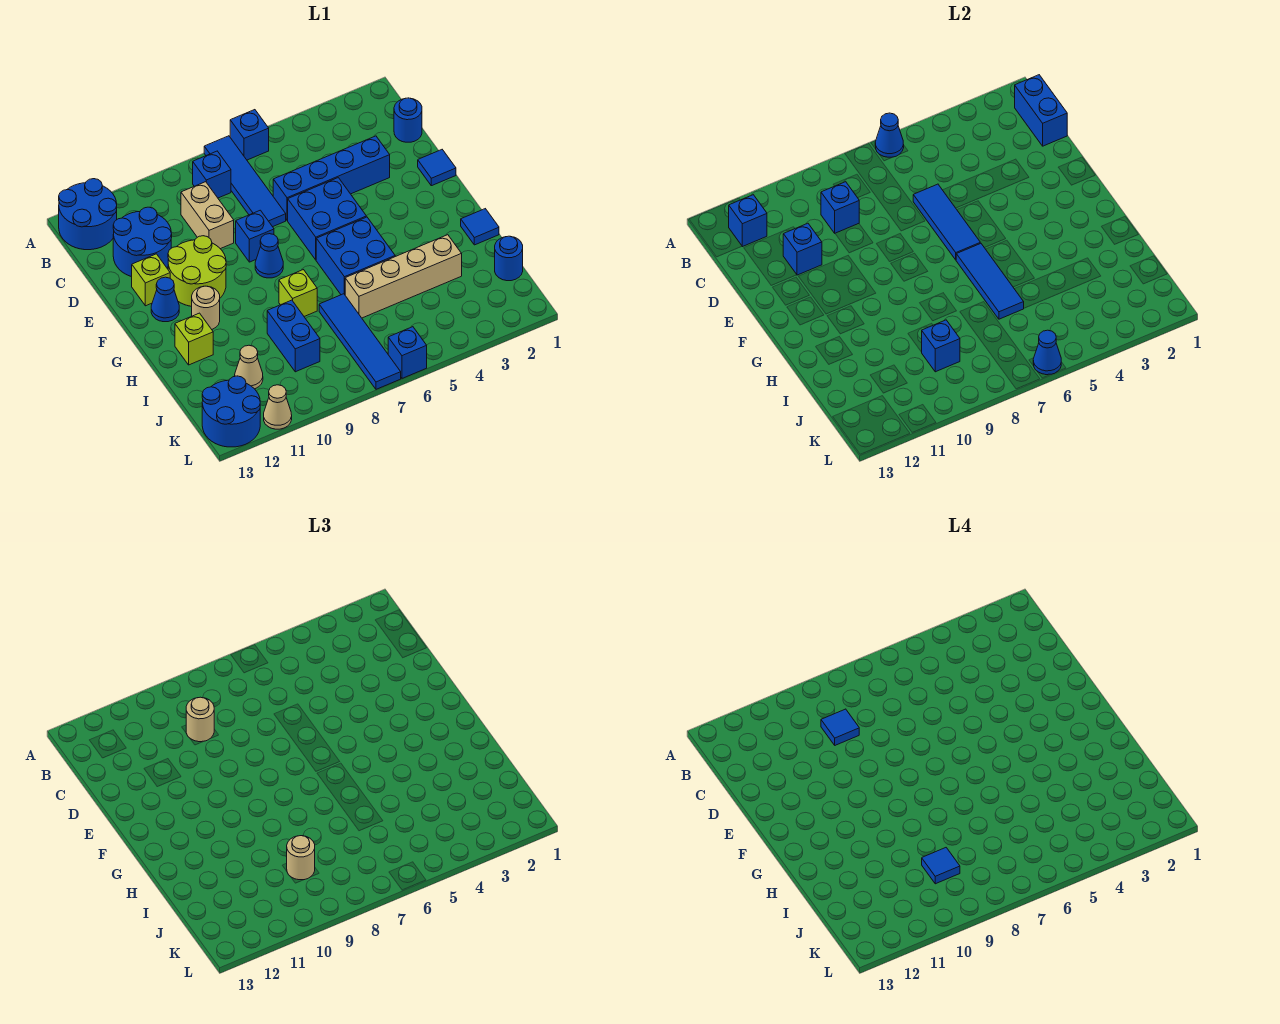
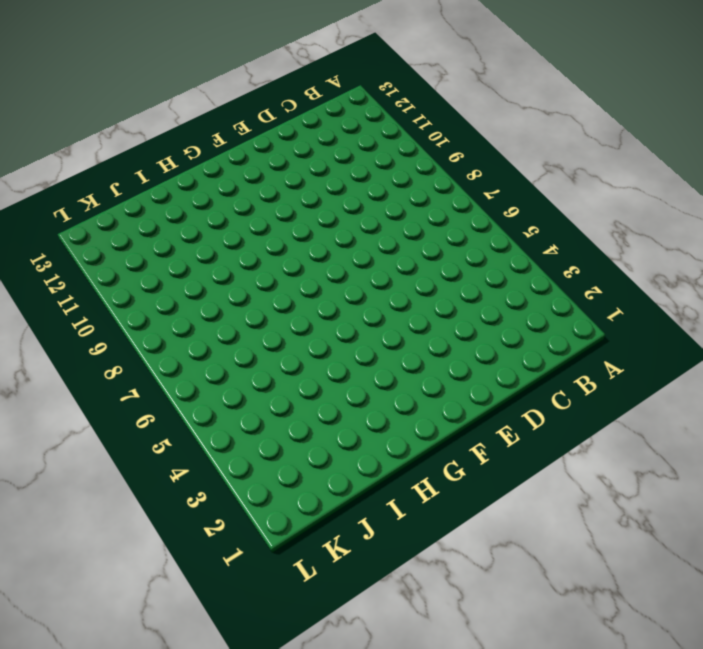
none -> blue brick A6 level 1
none -> blue tile A7:D7 level 1
none -> blue round brick A12:B13 level 1
none -> blue brick B8 level 1

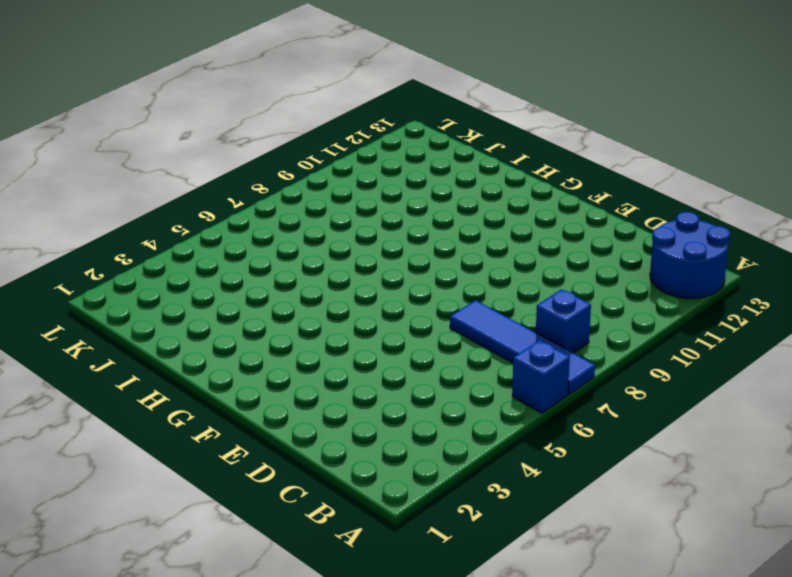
none -> blue round brick C1 level 1
none -> tan brick C9:D9 level 1
none -> blue round brick C11:D12 level 1
none -> blue brick D3:D6 level 1

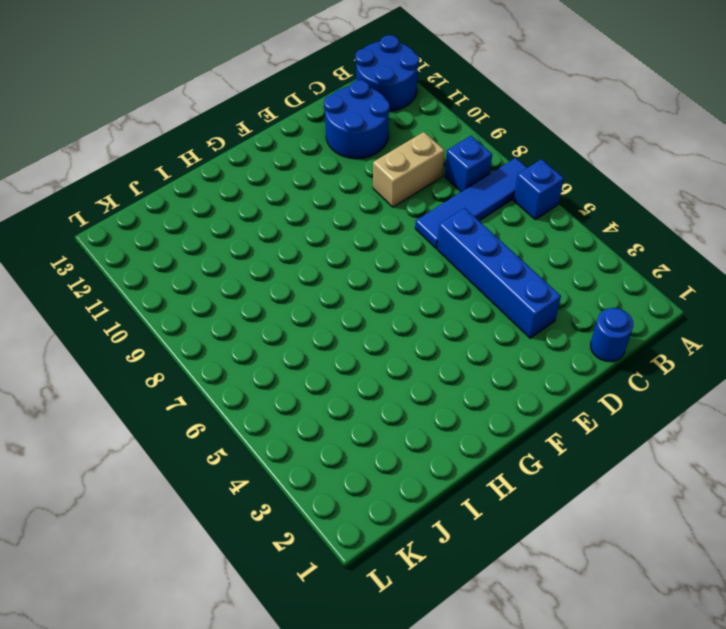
none -> blue tile E1 level 1
none -> blue brick E5:F6 level 1
none -> blue brick E8 level 1
none -> lime round brick E10:F11 level 1

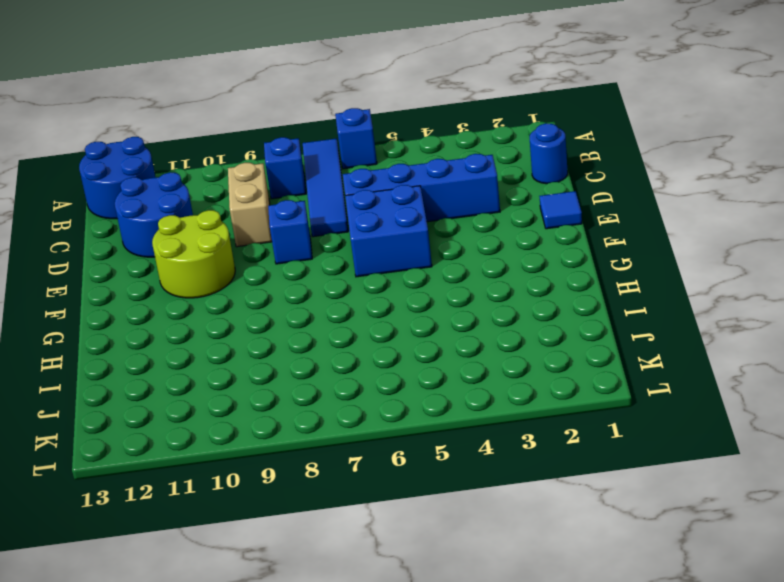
none -> lime brick E12 level 1
none -> blue cone F8 level 1
none -> blue cone F12 level 1
none -> blue brick G5:H6 level 1

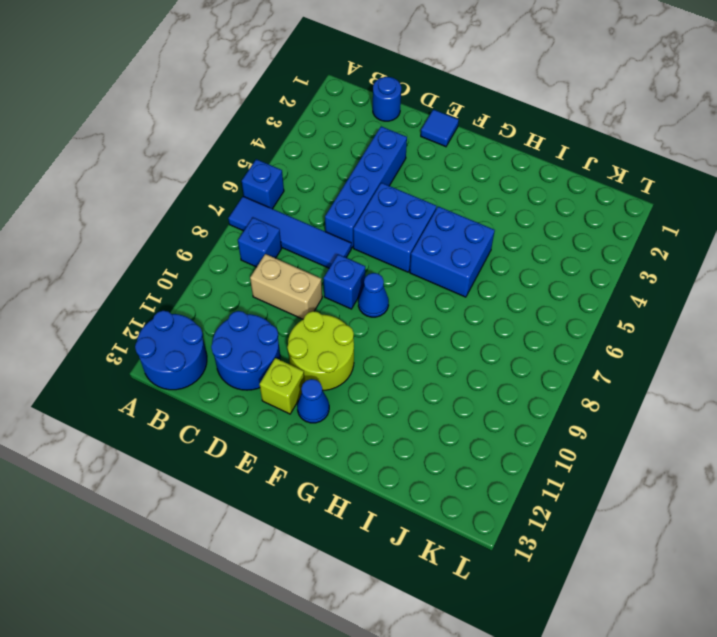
none -> tan round brick G11 level 1
none -> blue tile H1 level 1
none -> lime brick H8 level 1
none -> lime brick H12 level 1

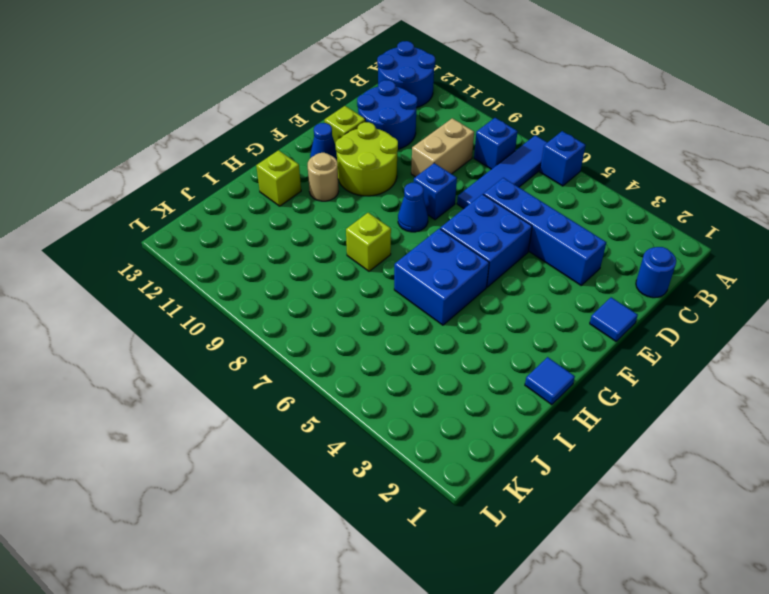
none -> tan brick I3:I6 level 1
none -> blue tile I7:L7 level 1
none -> blue brick I9:J9 level 1
none -> blue round brick J1 level 1

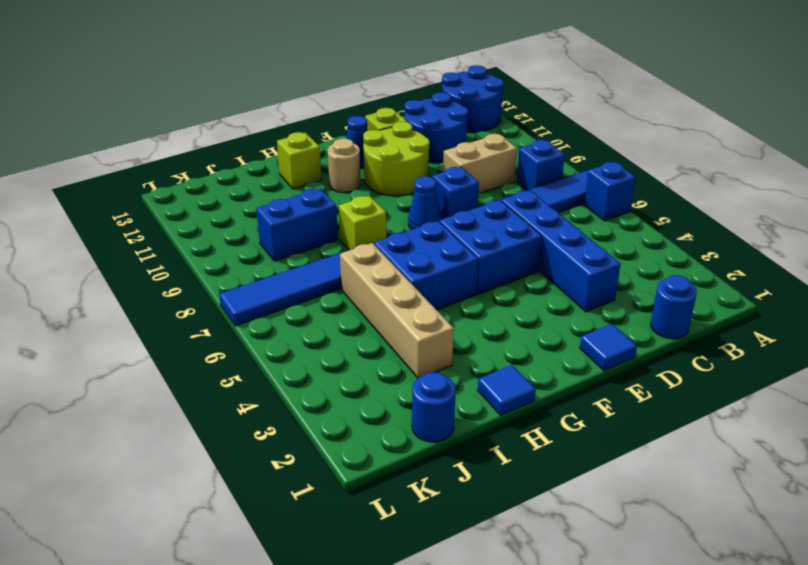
none -> tan cone J11 level 1
none -> blue round brick K12:L13 level 1
none -> blue brick L6 level 1
none -> tan cone L11 level 1

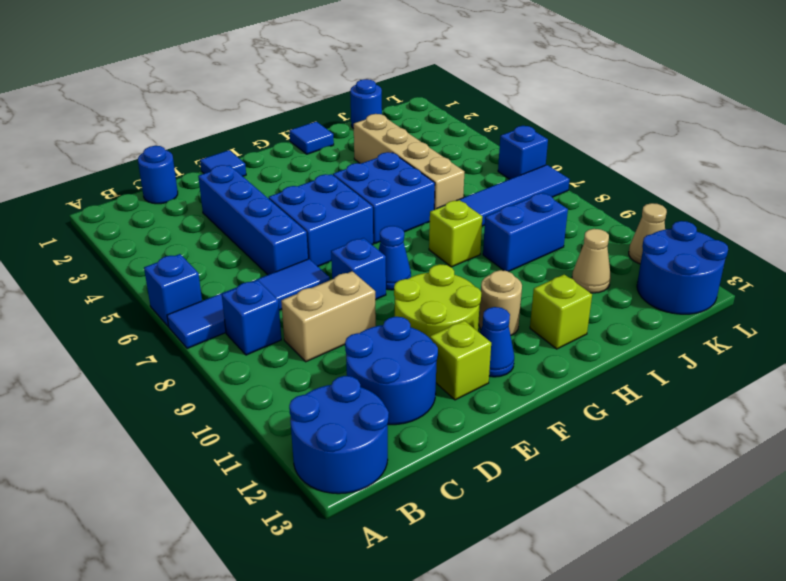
none -> blue cone A6 level 2
none -> blue brick B1:C1 level 2
none -> blue brick B12 level 2
none -> blue brick C9 level 2

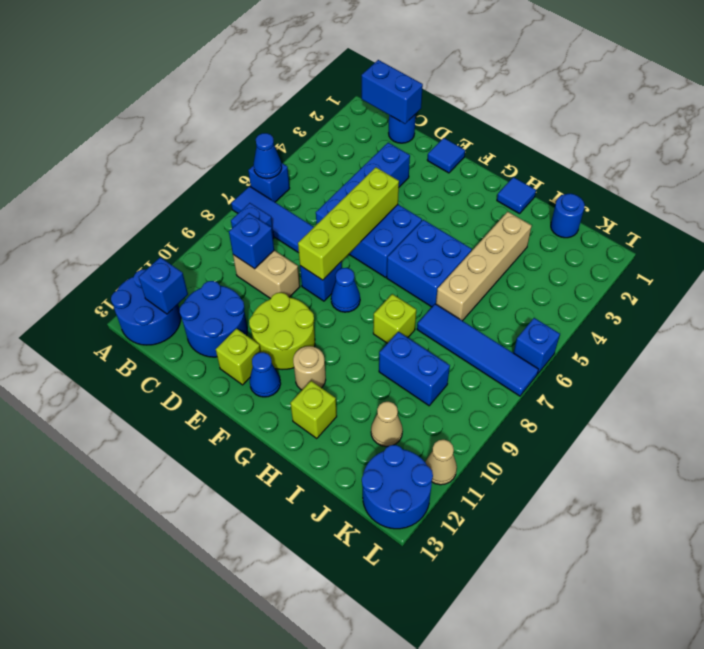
lime brick E5:E8 level 2 -> blue tile D6:F6 level 2
none -> blue brick D11 level 2
none -> blue tile G6:I6 level 2
none -> blue brick J9 level 2
none -> blue cone L6 level 2

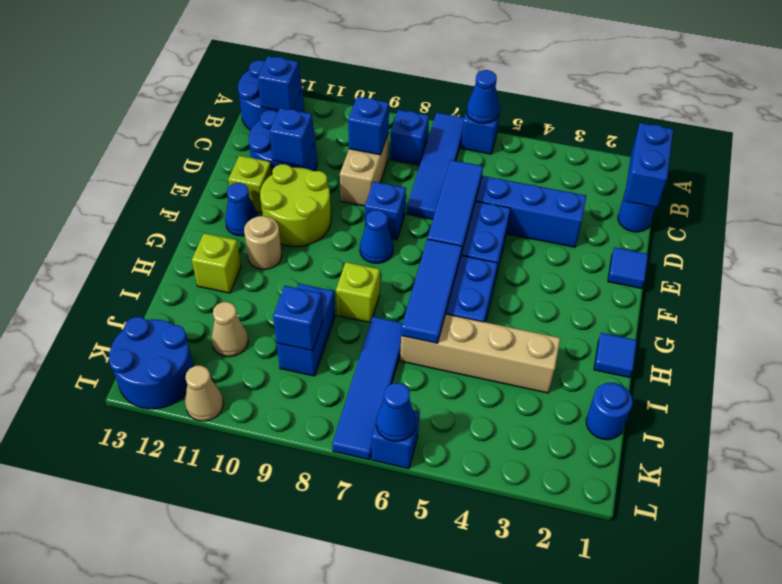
none -> tan round brick C9 level 3
none -> tan round brick J9 level 3
none -> blue tile C9 level 4
none -> blue tile J9 level 4

